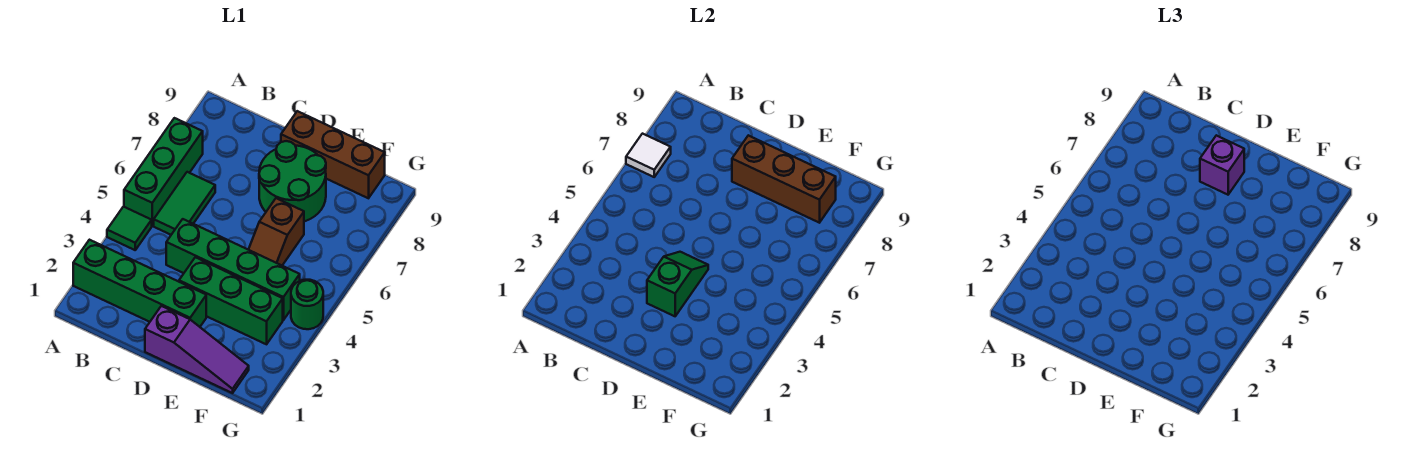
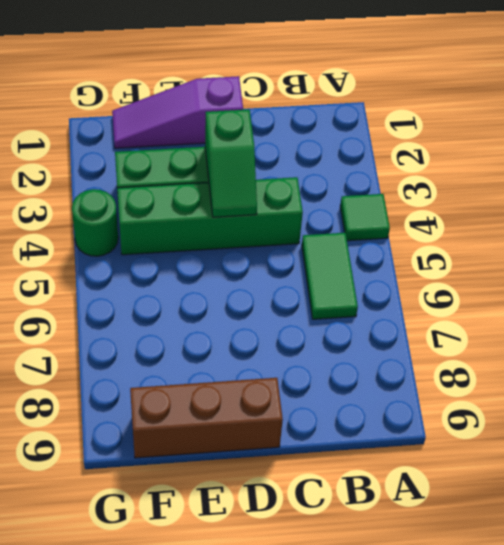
none -> green brick A2:D2 level 1
none -> green brick A5:A7 level 1
none -> green round brick D7:E8 level 1

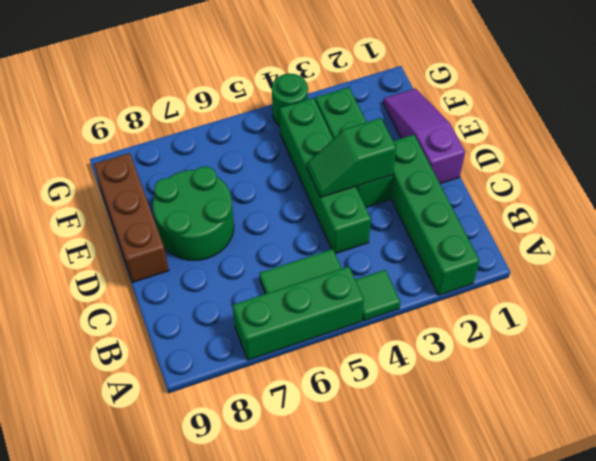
none -> brown slope E5:E6 level 1 top 6
none -> white tile A7 level 2
none -> brown brick D8:F8 level 2

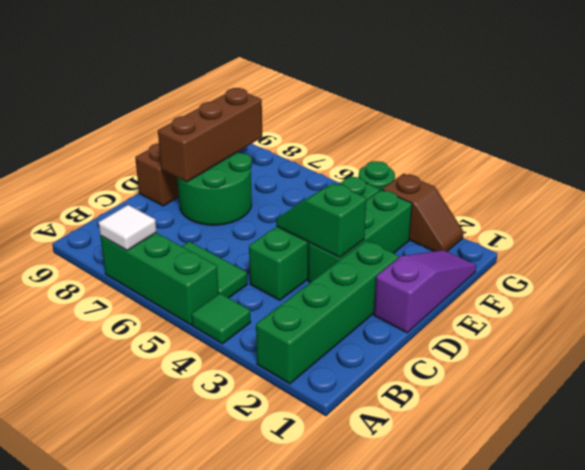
brown slope G2:G3 level 1 top 3 -> brown slope E5:E6 level 1 top 6
none -> purple brick D8 level 3

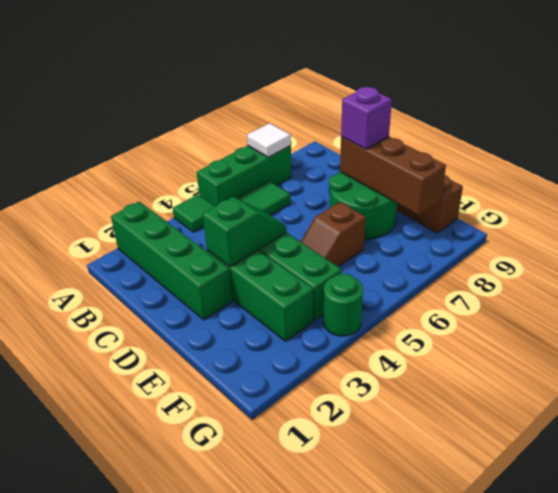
none -> purple slope D1:F1 level 1 top D

